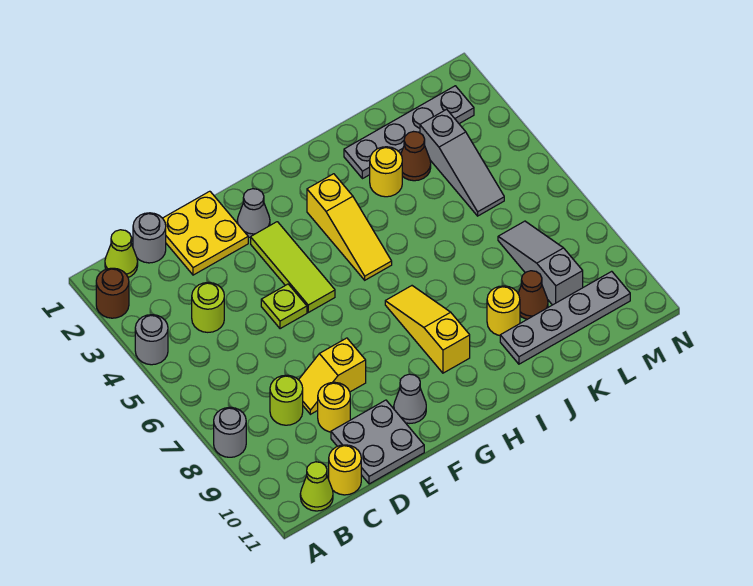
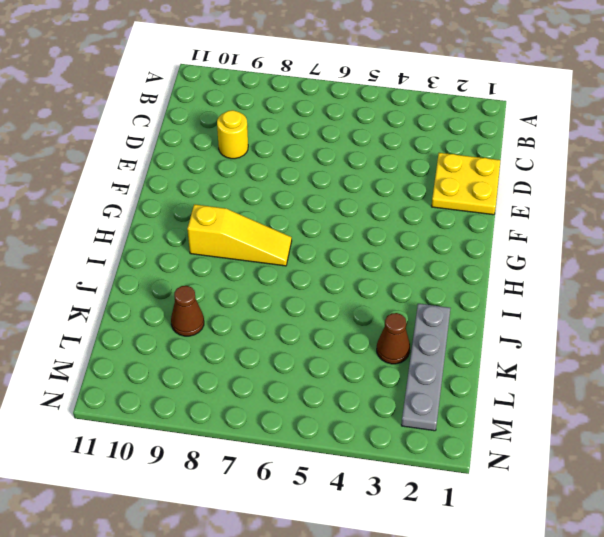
none -> brown round brick A2 level 1
none -> grey round brick A4 level 1
none -> grey round brick A8 level 1

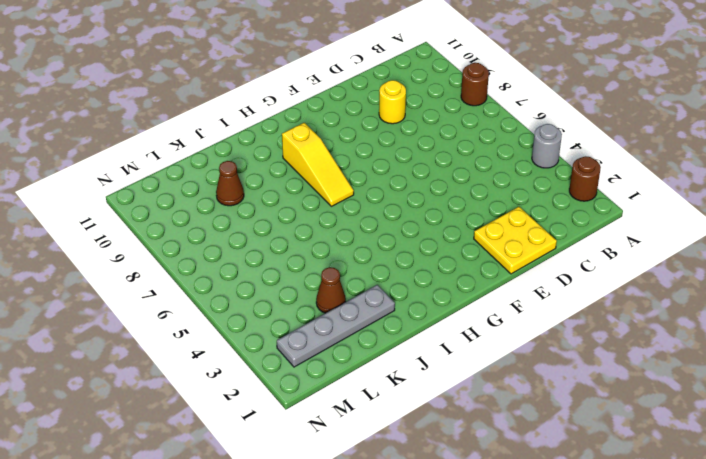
brown round brick A8 level 1 -> grey round brick A8 level 1
none -> lime cone B1 level 1
none -> lime cone B11 level 1
none -> grey round brick C1 level 1

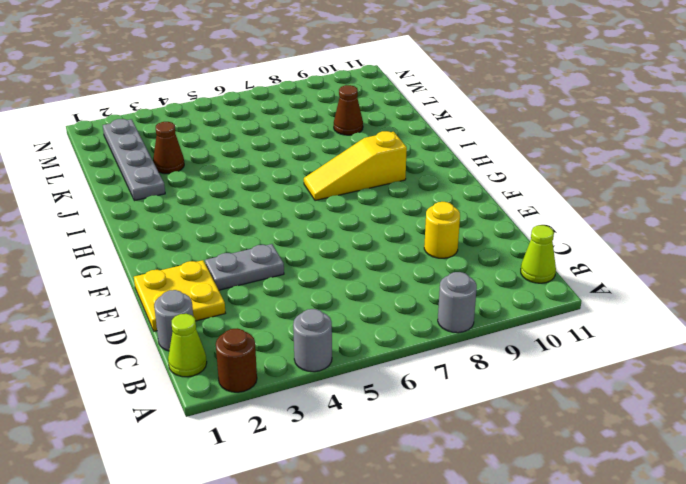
grey plate E3:E4 level 1 -> none
none -> lime round brick C4 level 1
none -> lime round brick C8 level 1
none -> yellow round brick C11 level 1

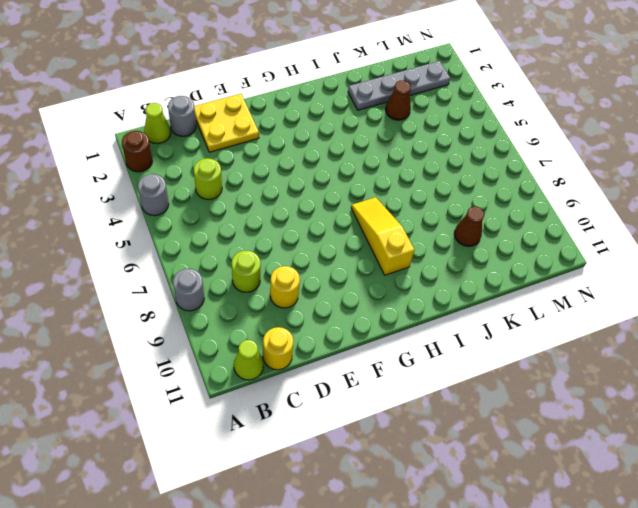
none -> yellow slope D8:E8 level 1 top E
none -> grey plate D10:E11 level 1
none -> lime plate E5 level 1

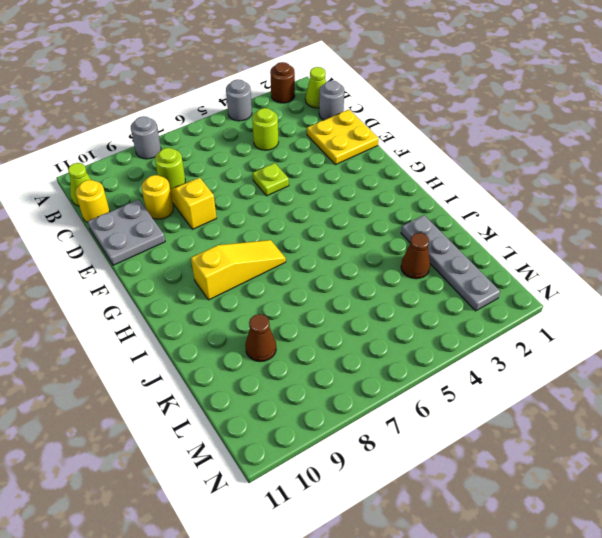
none -> grey cone F2 level 1
none -> lime tile F3:F5 level 1
none -> grey cone F10 level 1

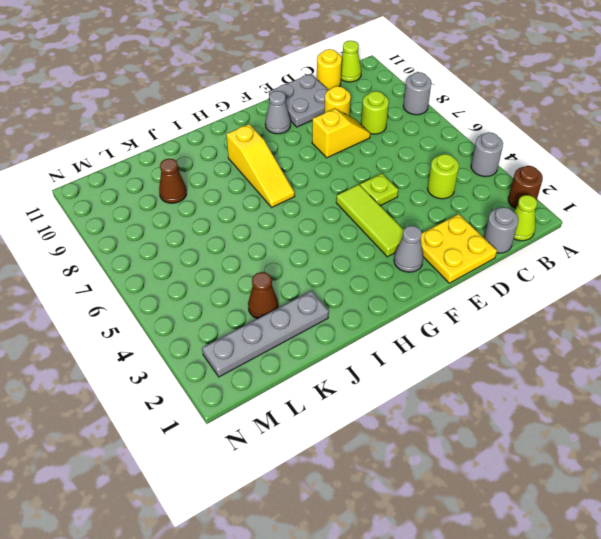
none -> yellow slope H3:H5 level 1 top 3
none -> yellow round brick J3 level 1
none -> yellow round brick J9 level 1

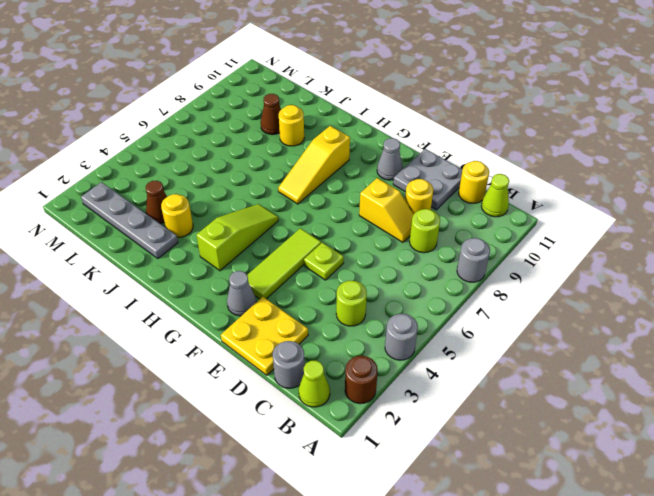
lime slope H3:H5 level 1 top 3 -> yellow slope H3:H5 level 1 top 3
none -> grey plate J10:M10 level 1
none -> grey slope L3:L5 level 1 top 3
none -> grey slope L7:L9 level 1 top 9

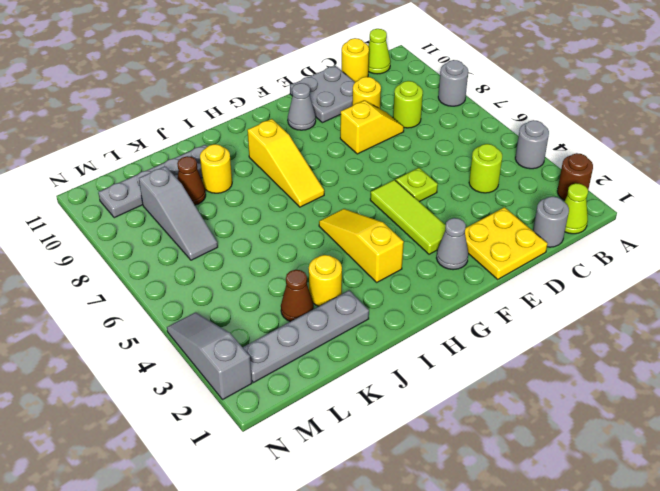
grey slope N2:N4 level 1 top 2 -> grey slope L3:L5 level 1 top 3

